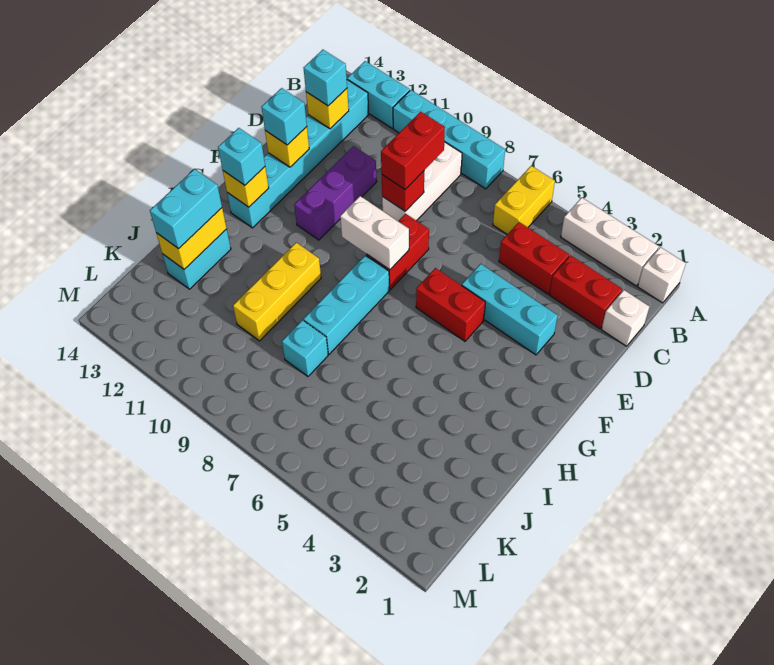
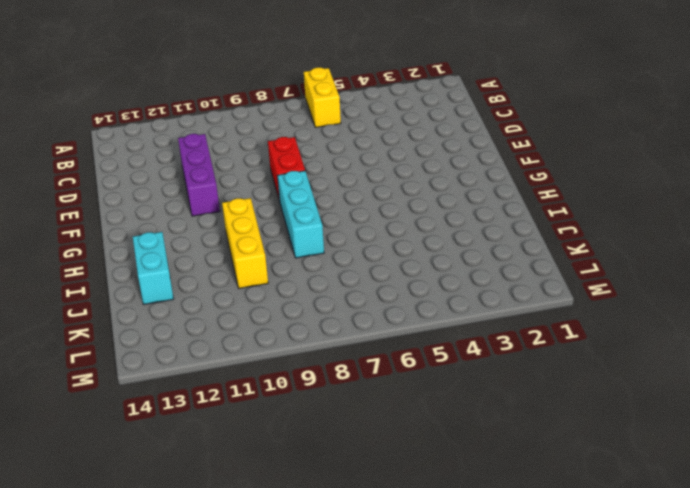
none -> white brick A1 level 1
none -> white brick A2:A4 level 1
none -> cyan brick A8:A11 level 1

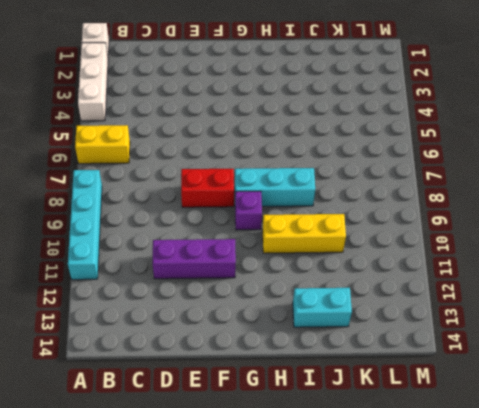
purple brick G9 level 1 -> none
none -> cyan brick A12:A13 level 1
none -> white brick B9:D9 level 1
none -> cyan brick B13:G13 level 1

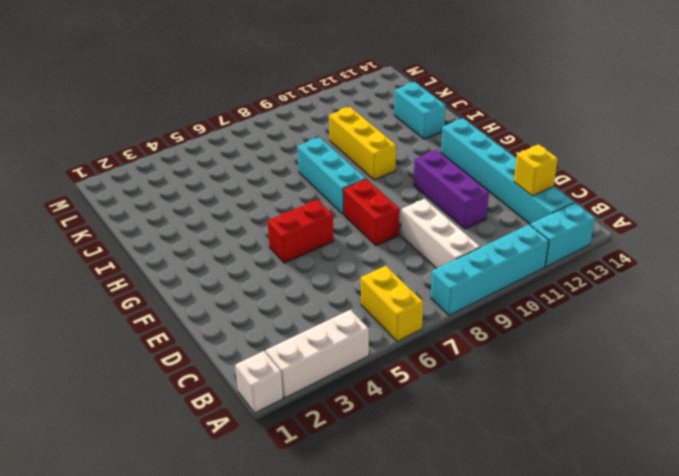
none -> white brick C1 level 1
none -> red brick C2:C3 level 1
none -> red brick C4:C5 level 1

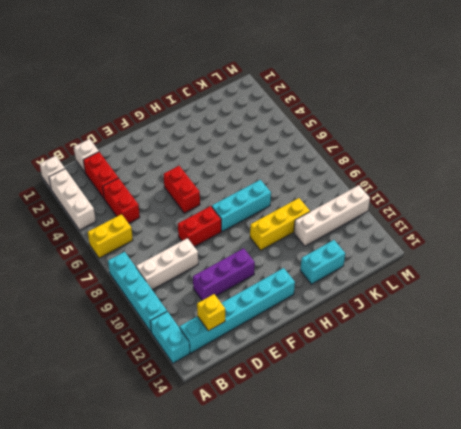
white brick J11:M11 level 1 -> none
none -> cyan brick E3:E5 level 1
none -> cyan brick J8 level 1
none -> red brick D9 level 2

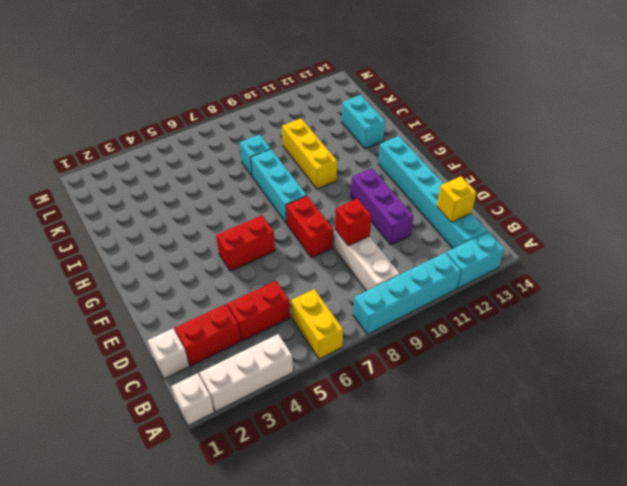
none -> cyan brick E3:E5 level 1
none -> yellow brick E13 level 2
none -> white brick F8:F9 level 2

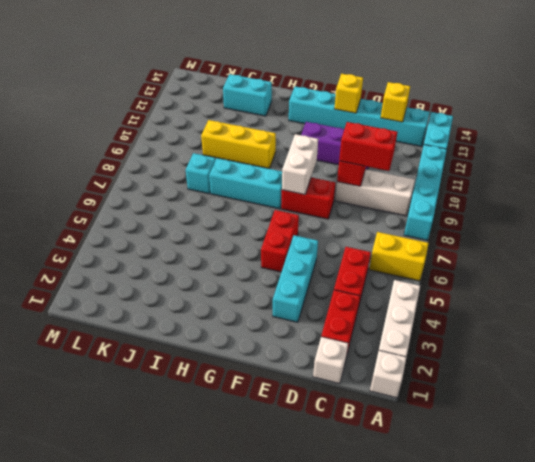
none -> yellow brick G13 level 2
none -> yellow brick I13:J13 level 2
none -> cyan brick C13 level 3

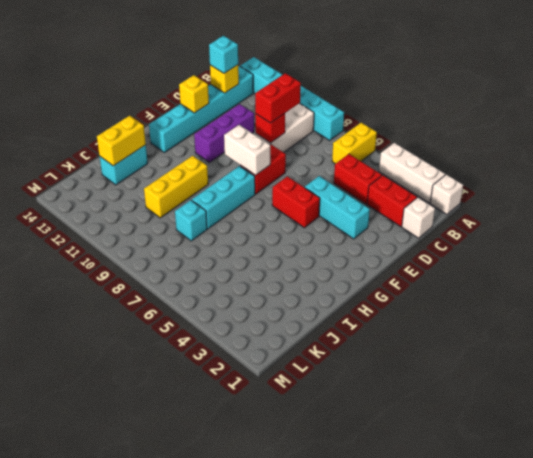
none -> yellow brick G13 level 2
none -> cyan brick E13 level 3
none -> cyan brick G13 level 3

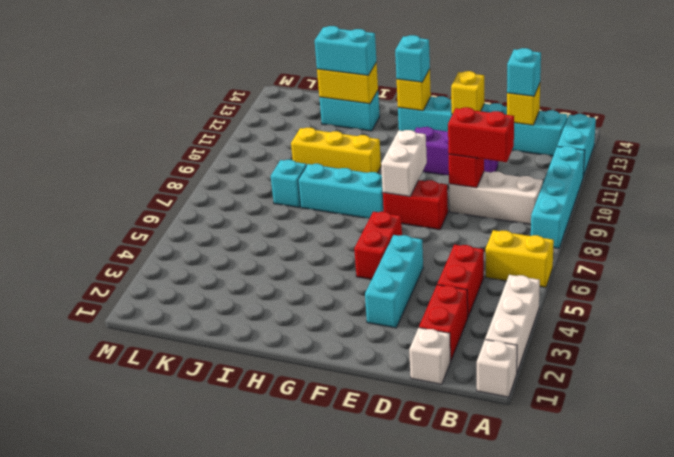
none -> cyan brick E13 level 3

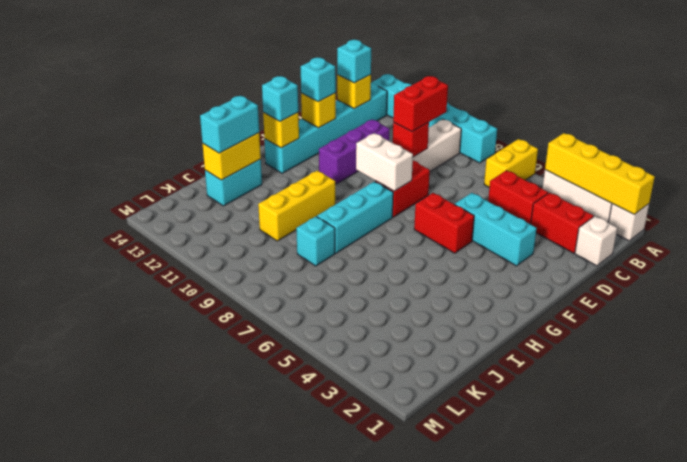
yellow brick A1:A4 level 2 -> none

